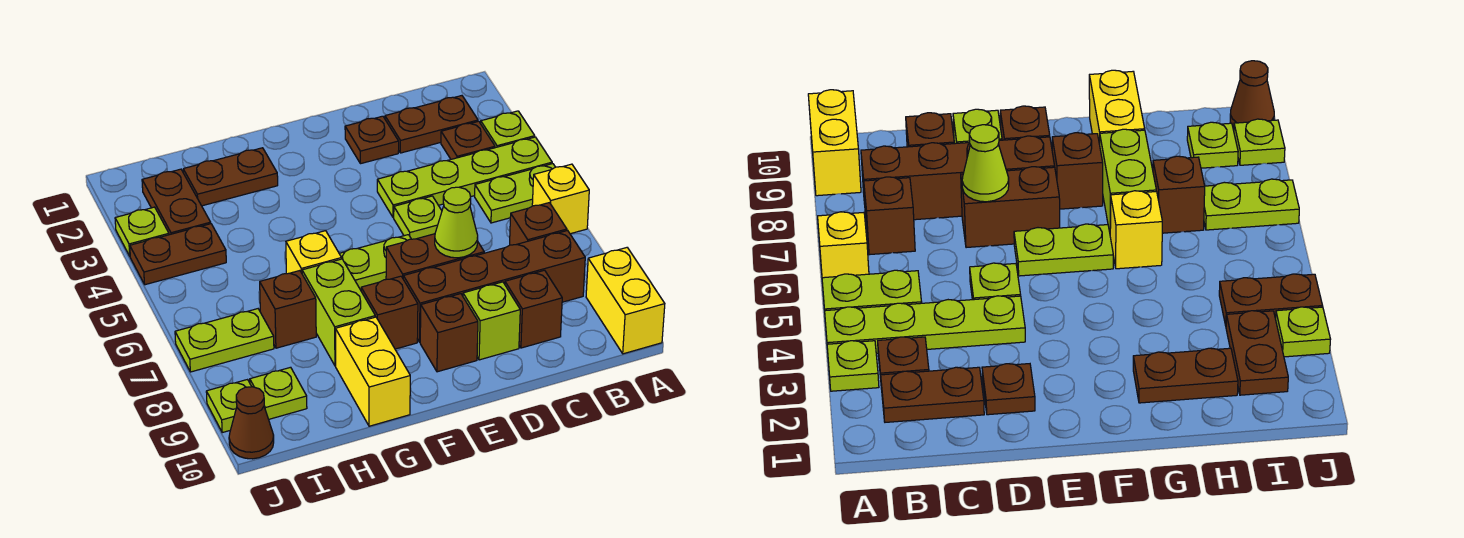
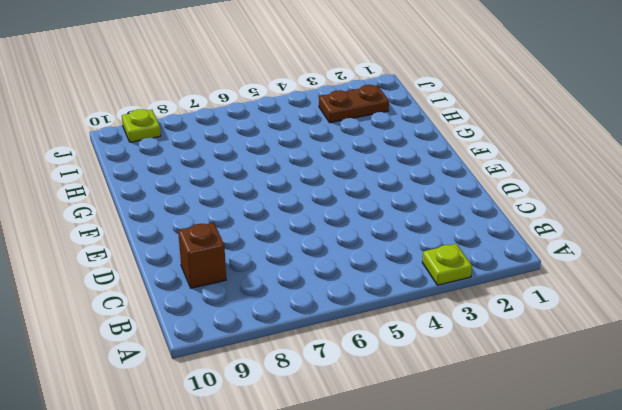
none -> lime plate A4:D4 level 1
none -> lime plate A5:B5 level 1
none -> yellow brick A6 level 1
none -> yellow brick A9:A10 level 1

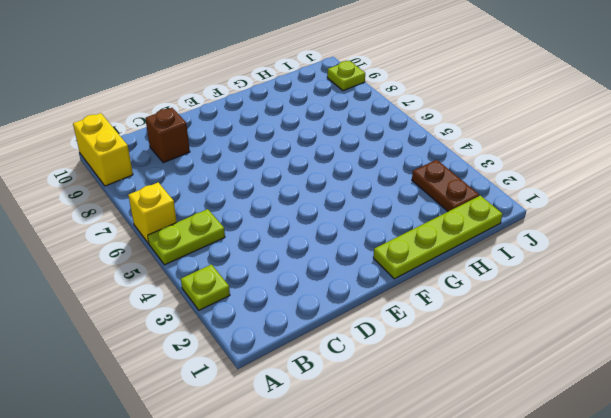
lime plate F1:I1 level 1 -> lime plate A4:D4 level 1
none -> brown plate B2:C2 level 1
none -> brown plate B3 level 1
none -> brown brick B7 level 1
none -> brown brick B8:E8 level 1

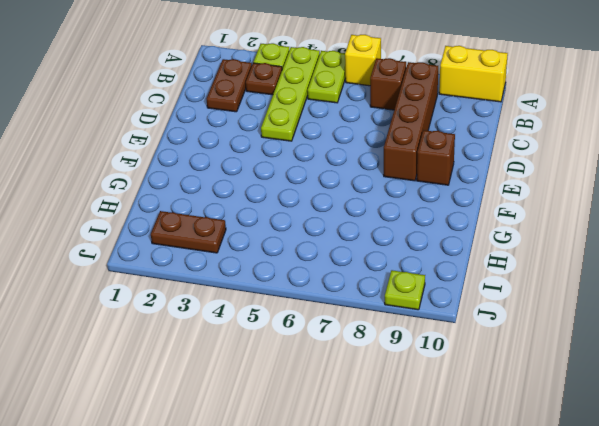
none -> brown brick C9 level 1
none -> brown plate D2 level 1
none -> lime plate D5 level 1
none -> brown brick D7:E7 level 1

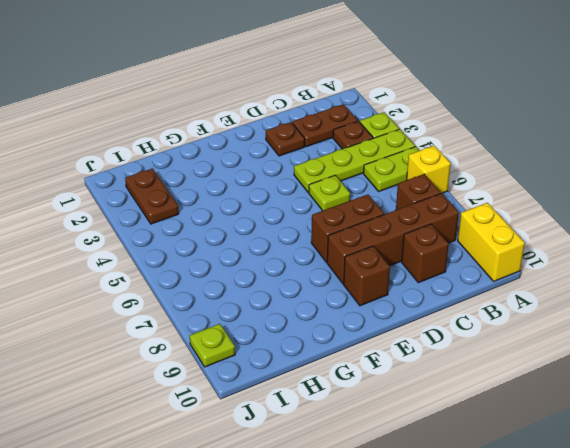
none -> lime brick D9 level 1
none -> lime plate E6:F6 level 1
none -> brown brick F8 level 1
none -> brown plate G2:H2 level 1

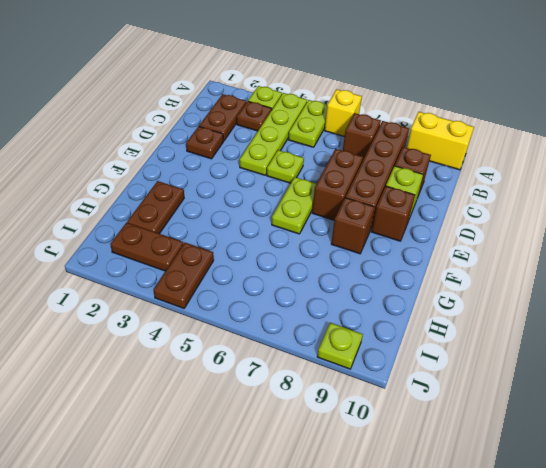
none -> yellow brick G6 level 1
none -> lime brick G7:G8 level 1
none -> yellow brick G9:G10 level 1
none -> brown brick H7 level 1

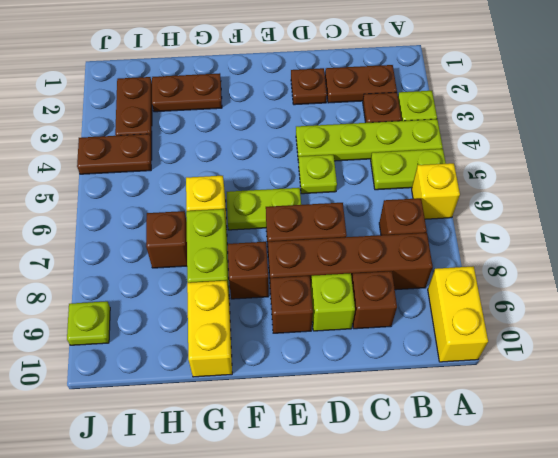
none -> lime plate I7:J7 level 1
none -> lime plate I9 level 1
none -> lime plate J3 level 1
none -> brown cone J10 level 1

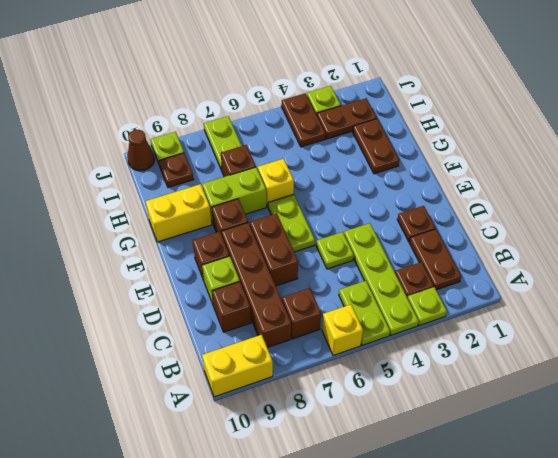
brown plate I9 level 1 -> lime plate I9 level 1
none -> lime cone D7 level 2

